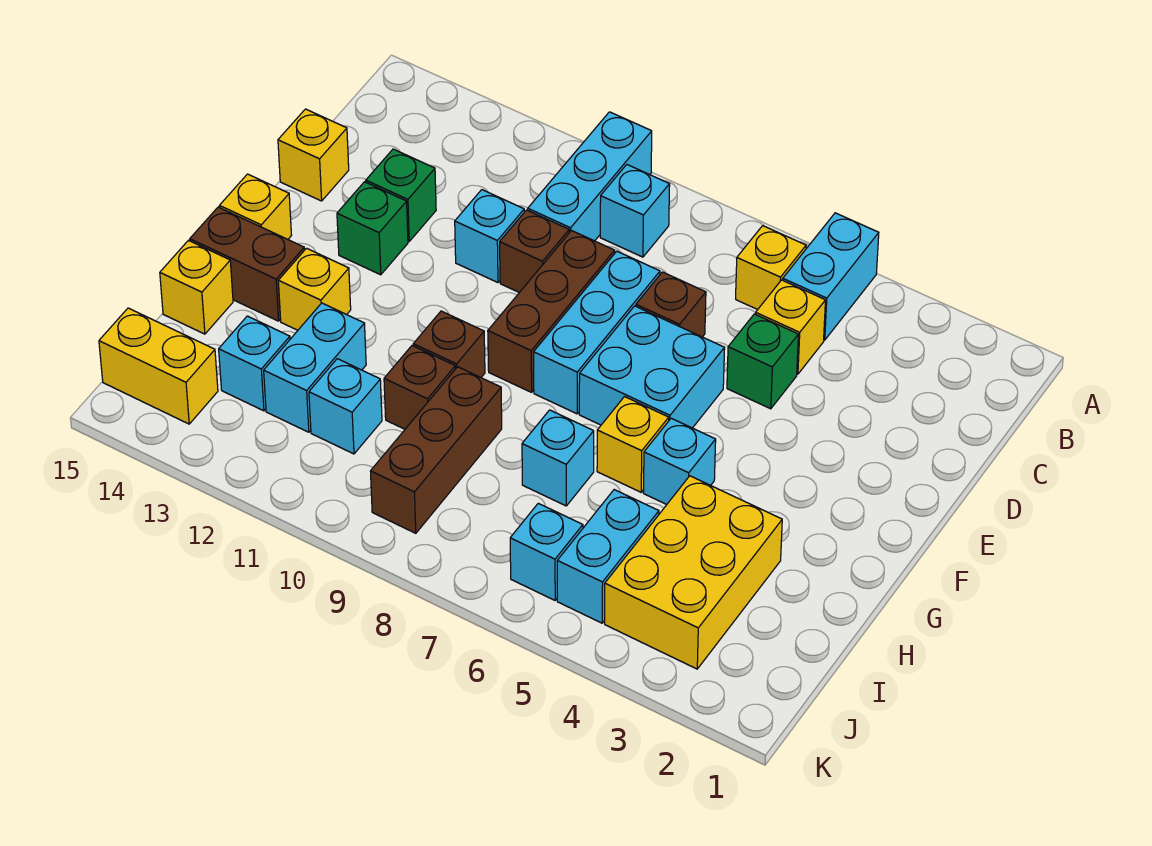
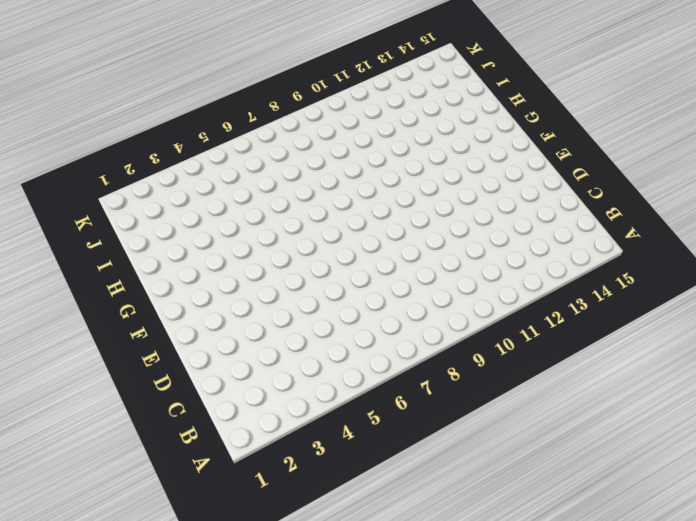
none -> cyan brick A5:B5 level 1
none -> cyan brick A10:C10 level 1
none -> yellow brick B6 level 1
none -> cyan brick B9 level 1

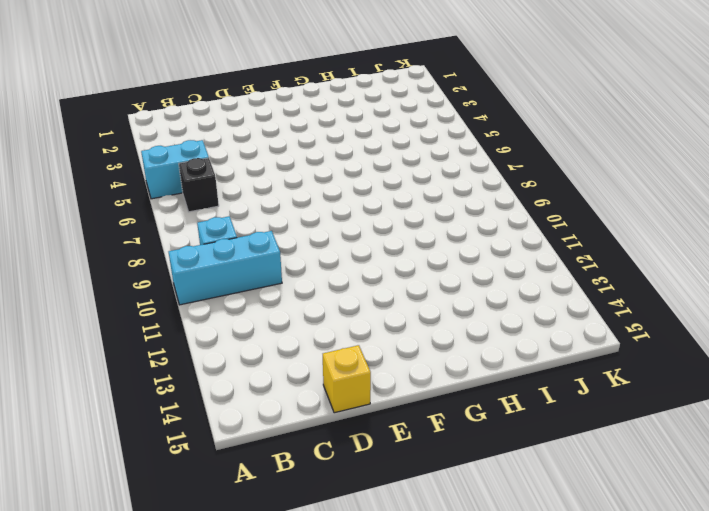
black brick B6 level 1 -> yellow brick B6 level 1
none -> yellow brick C5 level 1
none -> green brick D5 level 1
none -> brown brick D7 level 1
none -> cyan brick D8:F8 level 1

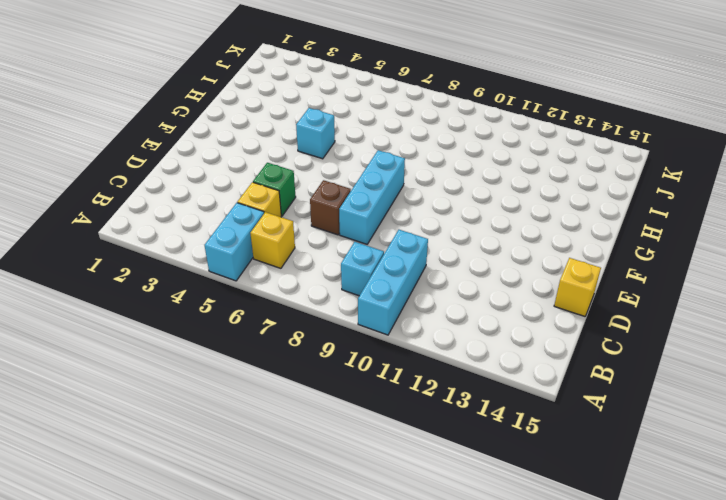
none -> brown brick D9:F9 level 1
none -> brown brick D10 level 1
none -> cyan brick D11 level 1
none -> green brick D13 level 1

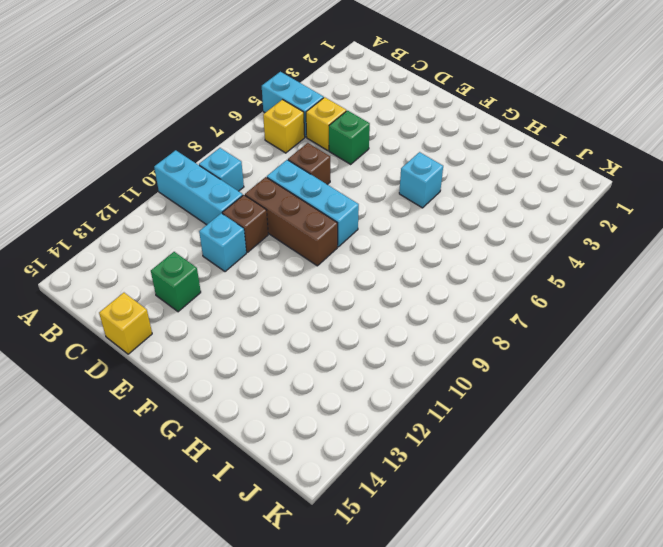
none -> cyan brick E6:F7 level 1
none -> green brick E13 level 1
none -> yellow brick F15 level 1
none -> yellow brick G6 level 1

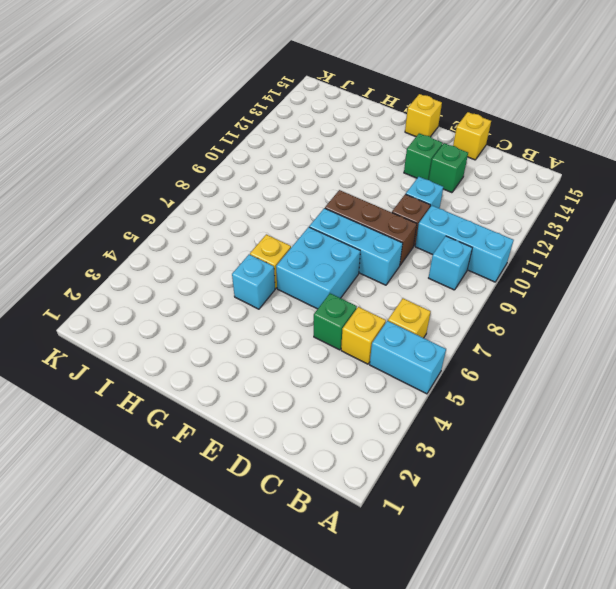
none -> brown brick D7 level 1
none -> brown brick G10 level 1
none -> yellow brick G13 level 1
none -> brown brick G14:G15 level 1

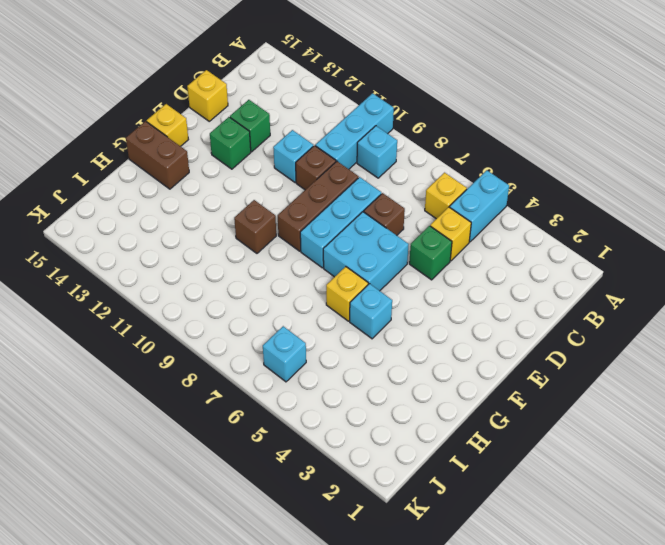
none -> yellow brick G13 level 1
none -> yellow brick H3:J4 level 1
none -> cyan brick H7 level 1
none -> brown brick H9:J9 level 1

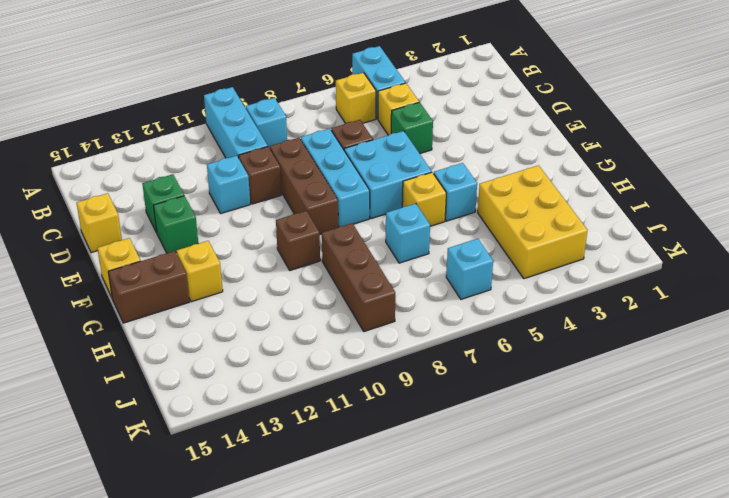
none -> brown brick H10 level 1
none -> cyan brick H12:I12 level 1
none -> yellow brick H15 level 1
none -> cyan brick I5:J5 level 1

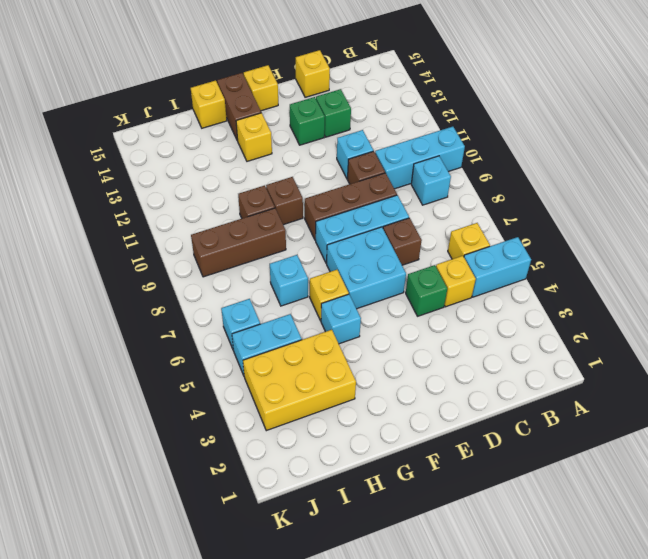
none -> cyan brick H12:I12 level 1
none -> cyan brick I11 level 1
none -> cyan brick I13 level 1
none -> yellow brick J14:J15 level 1

